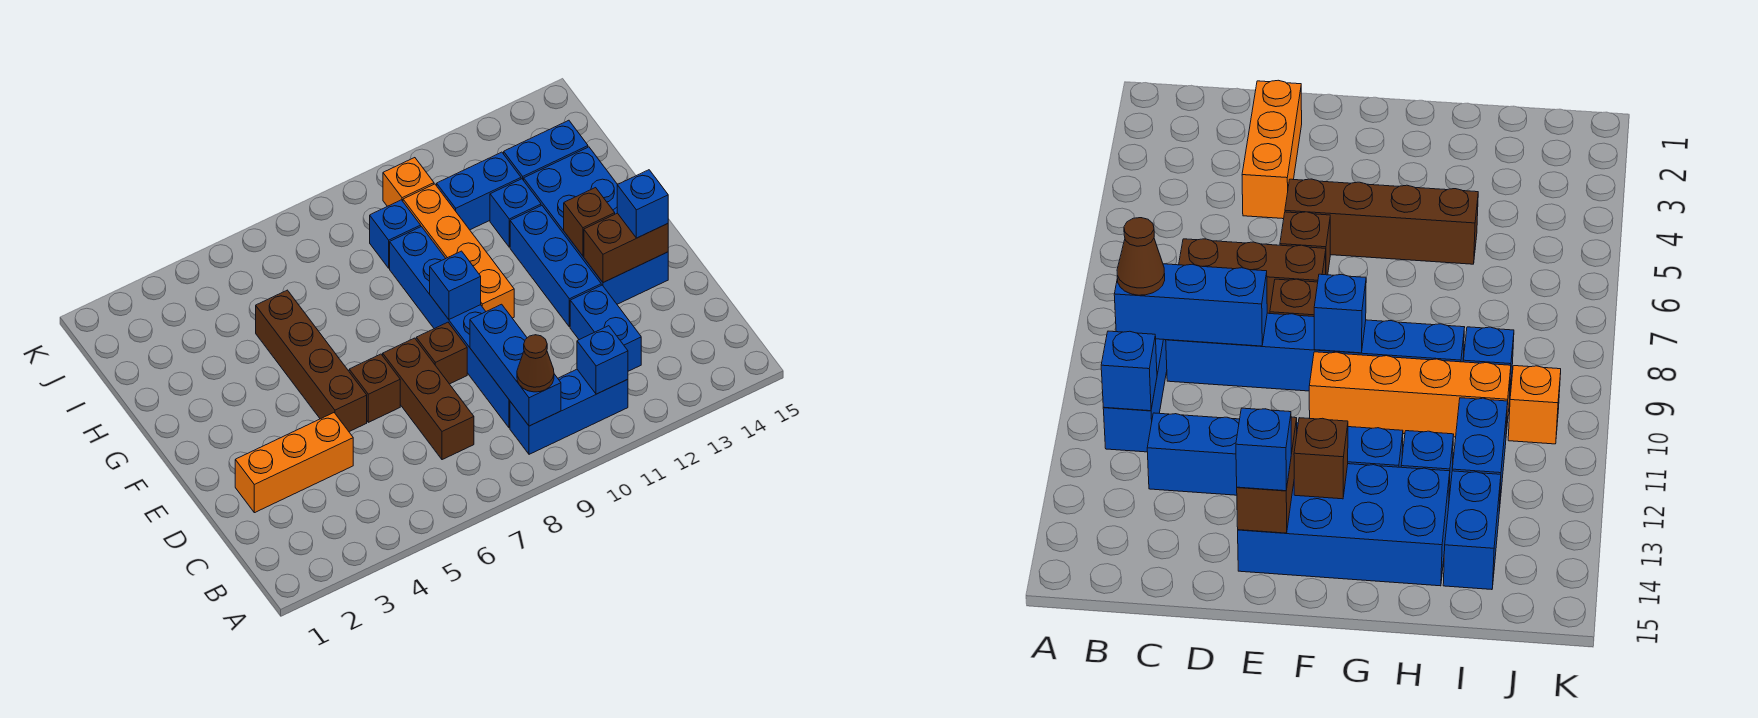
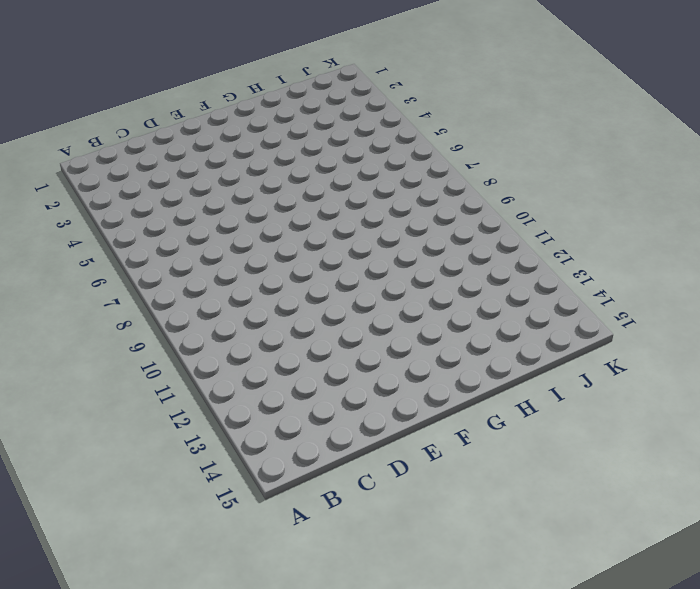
none -> blue brick B9:B11 level 1
none -> brown brick C7:E7 level 1
none -> blue brick C9:H9 level 1

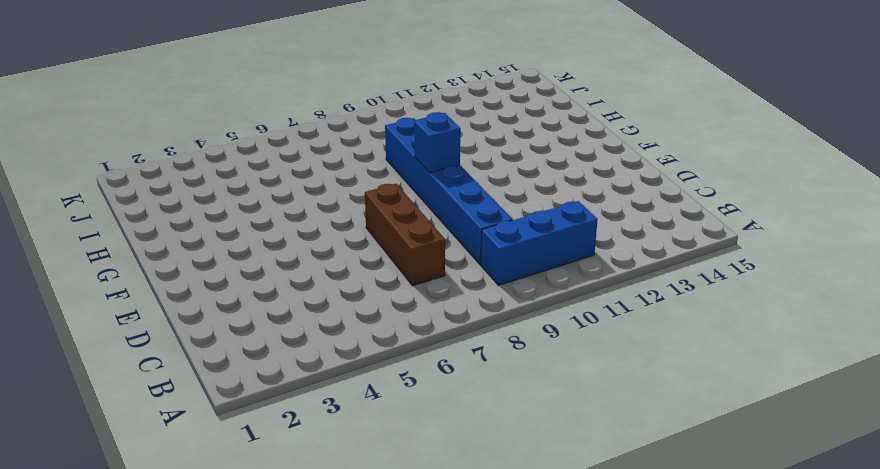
none -> blue brick C12:D12 level 1
none -> orange brick D2:D4 level 1
none -> brown brick E5:H5 level 1

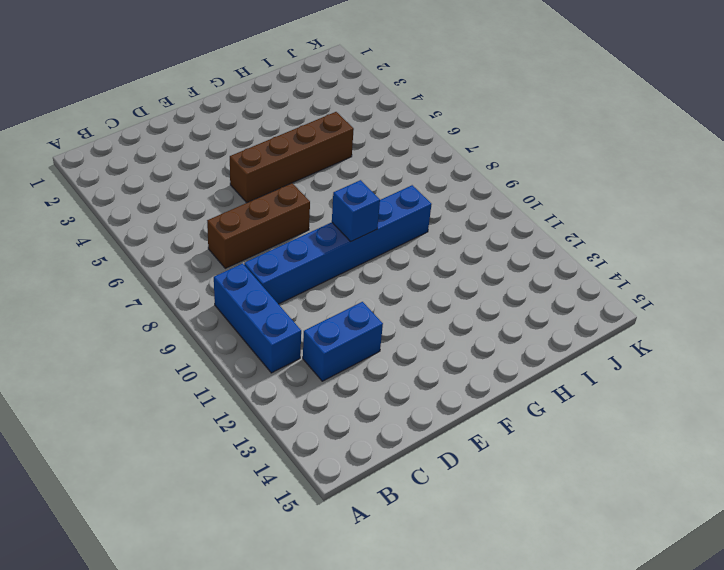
none -> orange brick D2:D4 level 1
none -> brown brick E6 level 1
none -> brown brick E8 level 1

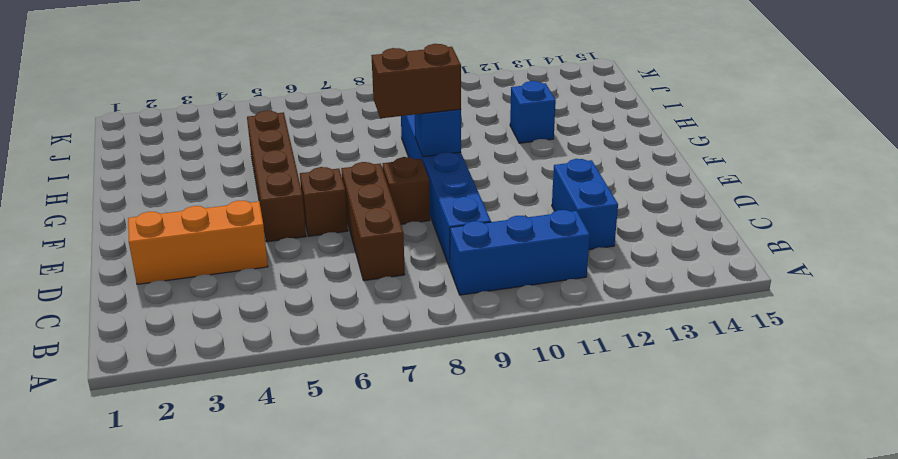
brown brick F8:F9 level 3 -> brown brick E13:E14 level 2
none -> blue brick E12:G12 level 1
none -> blue brick E13:H14 level 1
none -> orange brick F10:I10 level 1

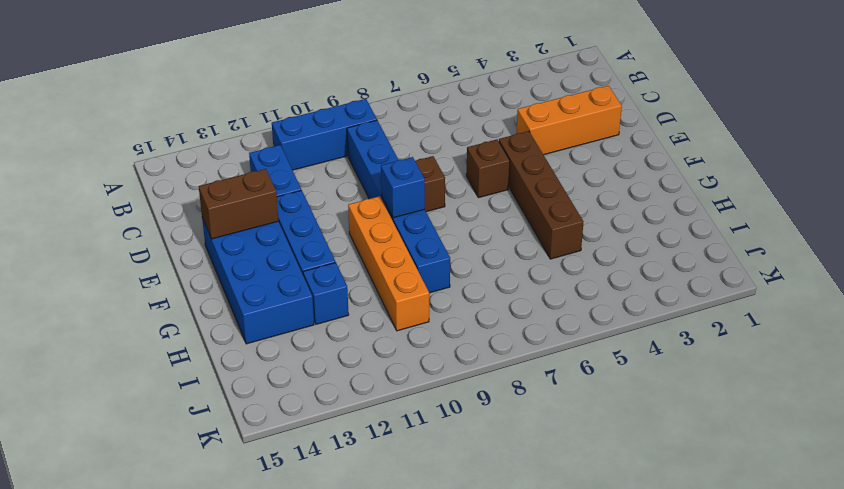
none -> brown brick C7:E7 level 1
none -> blue brick I9 level 1
none -> blue brick I11:I12 level 1

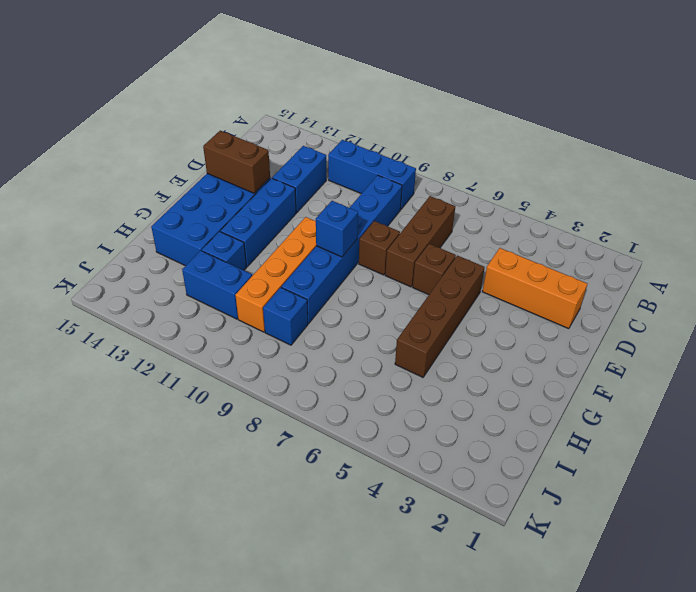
none -> blue brick I13:I14 level 1
none -> orange brick J10 level 1
none -> blue brick B9:D9 level 2

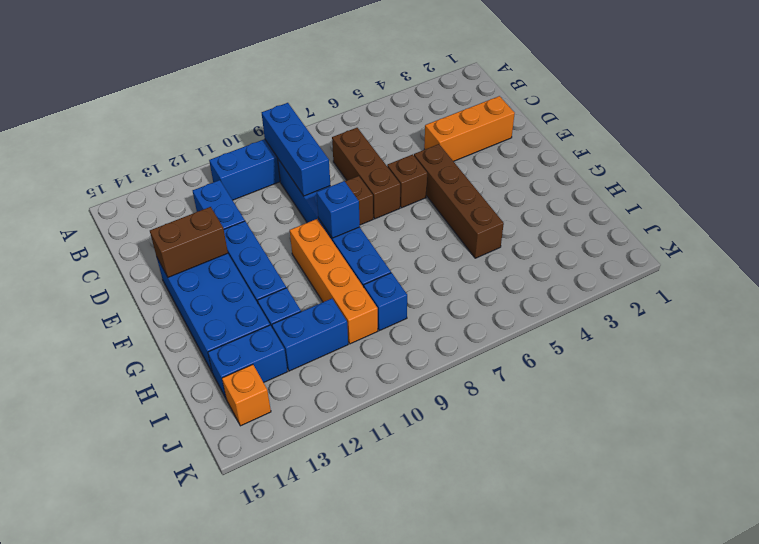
orange brick J14 level 1 -> orange brick J10 level 1
none -> blue brick B11 level 2
none -> brown brick F13 level 2
none -> brown cone B9 level 3

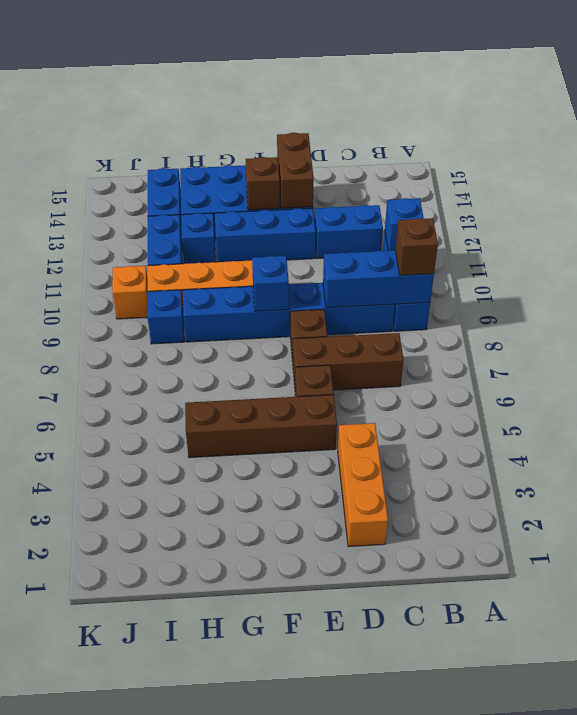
brown brick B9 level 3 -> brown cone B9 level 3
none -> blue brick E14 level 3

